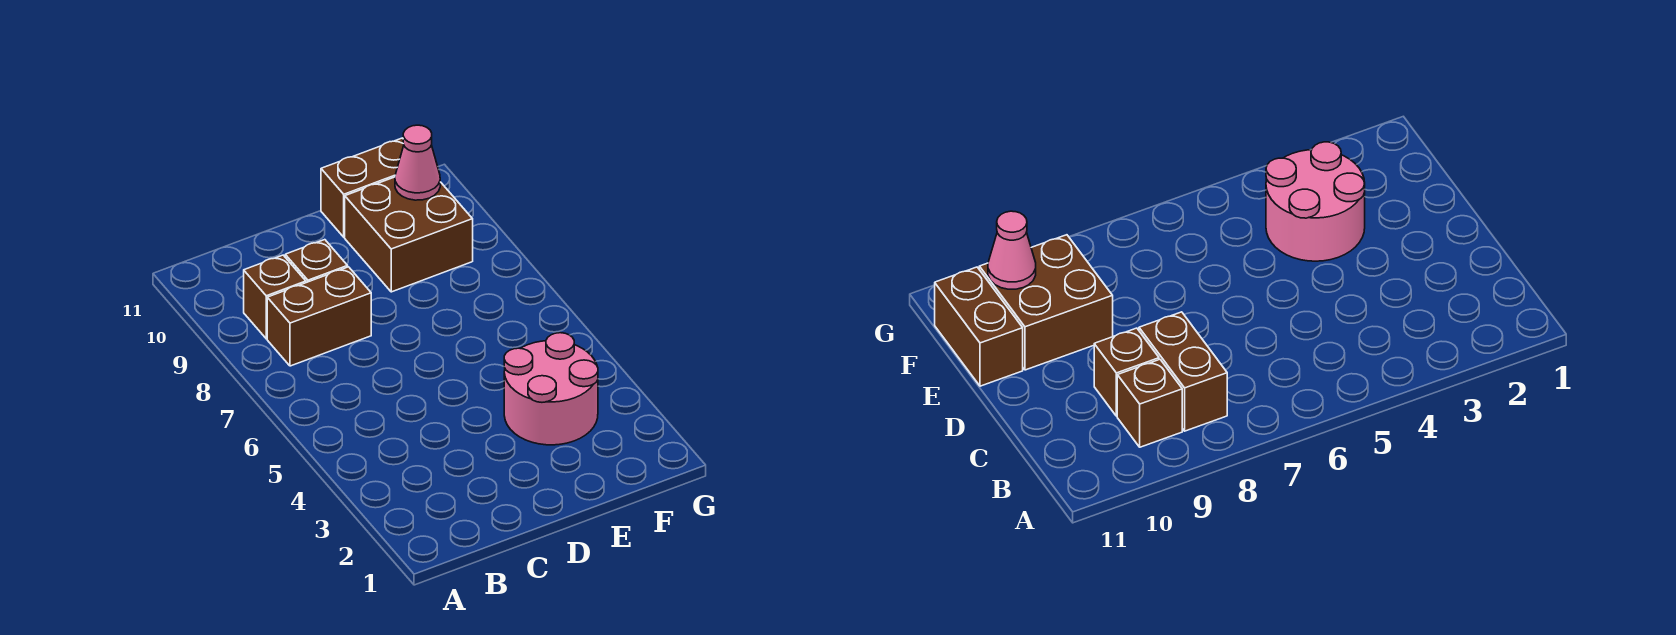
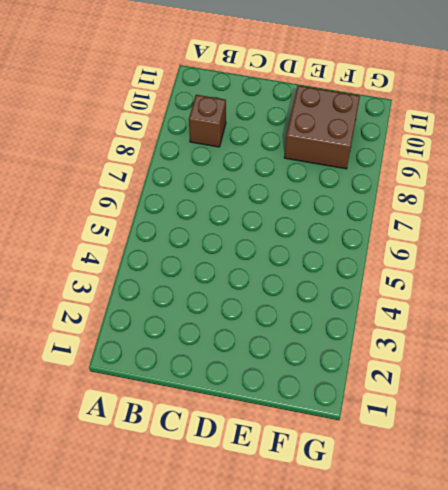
none -> brown brick B8:C8 level 1
none -> brown brick C9 level 1

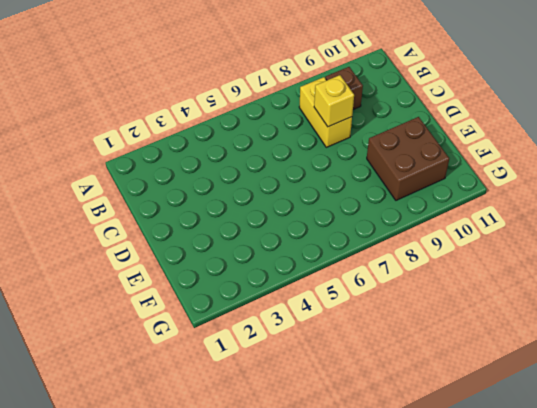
yellow brick B8:C8 level 1 -> brown brick B8:C8 level 1
yellow brick C8 level 2 -> none
none -> brown brick C9 level 1
none -> pink round brick E3:F4 level 1

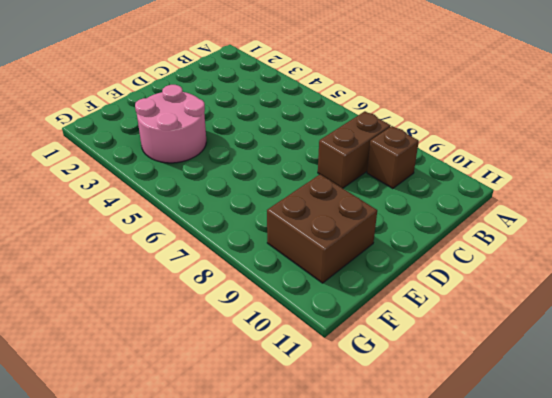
none -> brown brick C9 level 1
none -> brown brick E11:F11 level 1

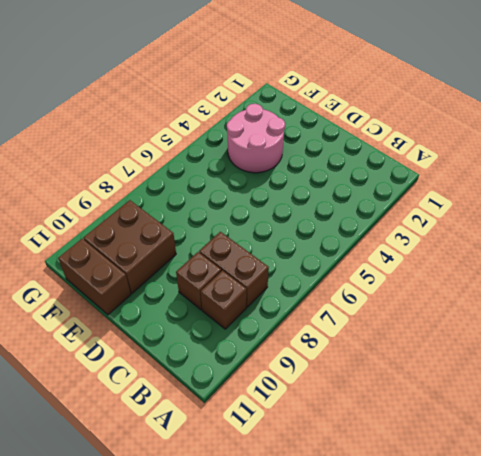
none -> pink cone F10 level 2

